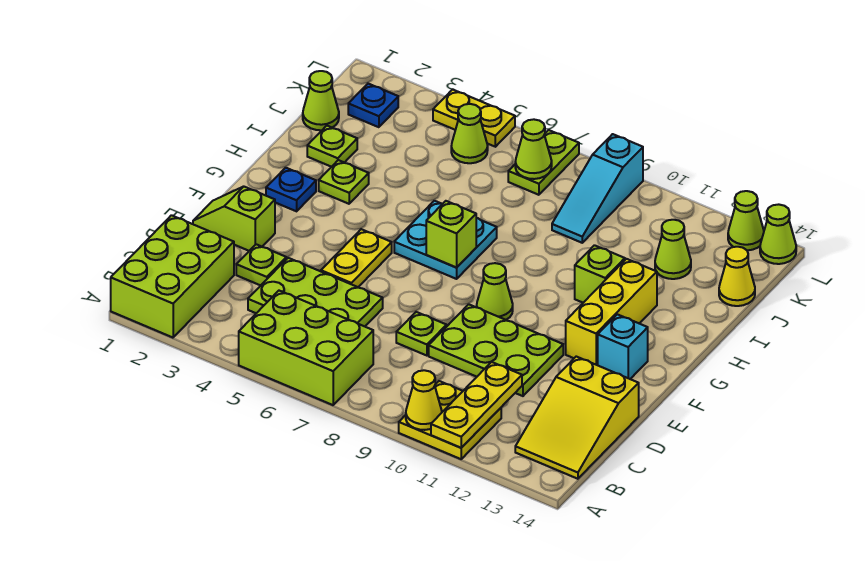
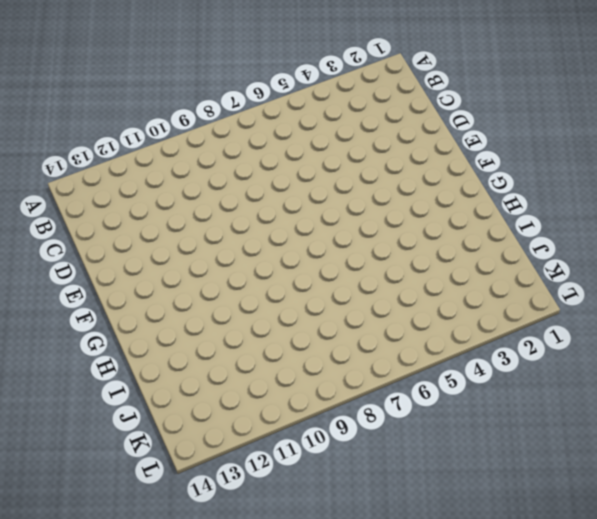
none -> lime brick A1:C2 level 1
none -> lime brick A5:B7 level 1
none -> yellow plate A10:B11 level 1
none -> yellow slope B13:D14 level 1 top D

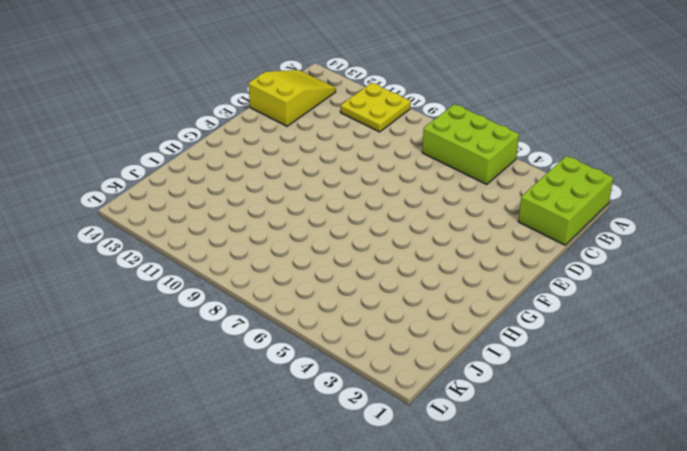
none -> lime plate C4:D6 level 1
none -> lime plate D3 level 1
none -> lime plate D8 level 1
none -> lime plate D9:E11 level 1

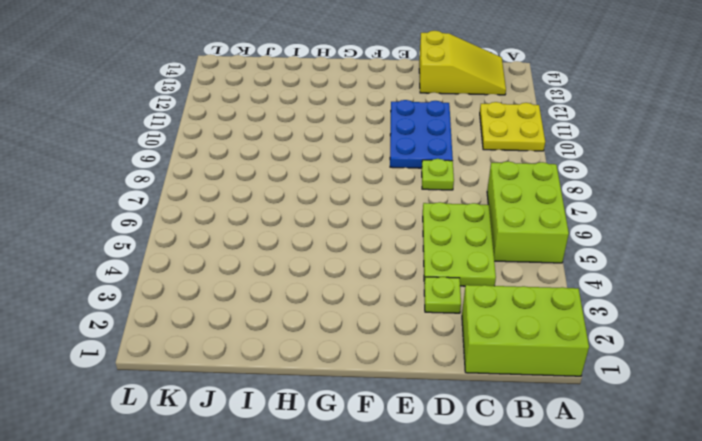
blue plate D9:E11 level 1 -> lime plate D9:E11 level 1
none -> lime slope E1:E2 level 1 top 2
none -> yellow plate E5:F5 level 1
none -> lime cone F9 level 1
none -> yellow brick F12:H12 level 1

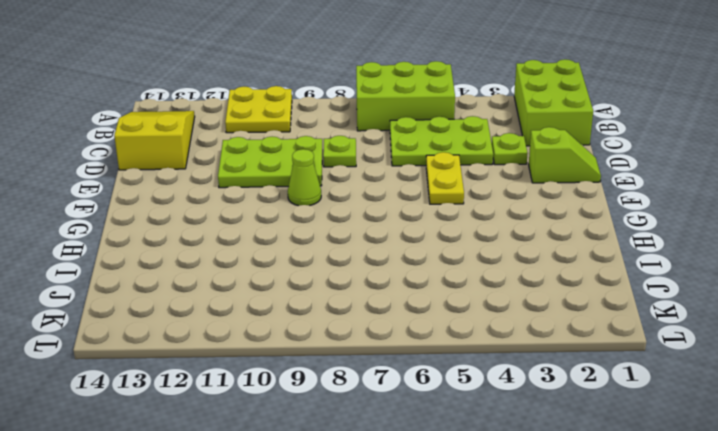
none -> yellow brick F12:H12 level 1
none -> cyan brick F13 level 1
none -> blue plate G2 level 1
none -> cyan plate G6:H7 level 1

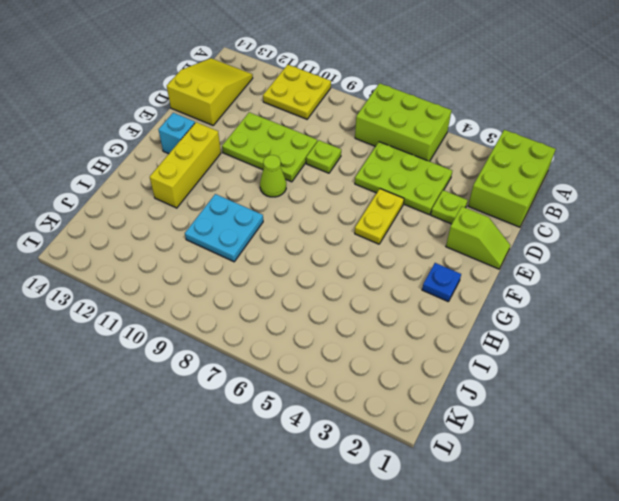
cyan plate H9:I10 level 1 -> cyan plate G6:H7 level 1
none -> lime plate H3 level 1
none -> lime brick H11 level 1
none -> lime plate I2 level 1
none -> lime cone J1 level 1

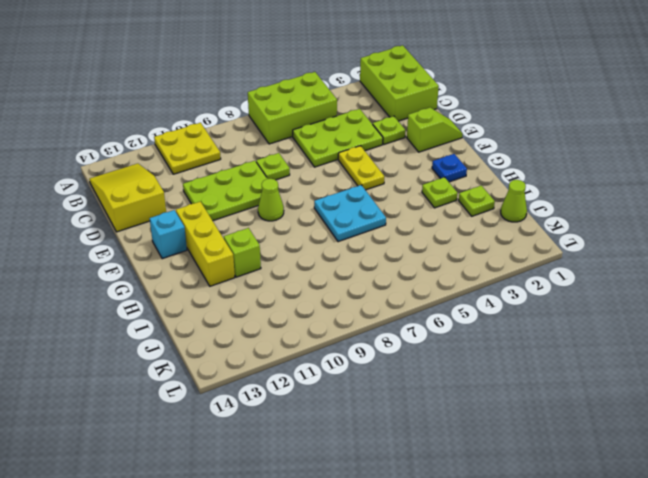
none -> cyan slope J9:L9 level 1 top L
none -> lime cone J12 level 1
none -> yellow cone J14 level 1
none -> blue plate K2 level 1

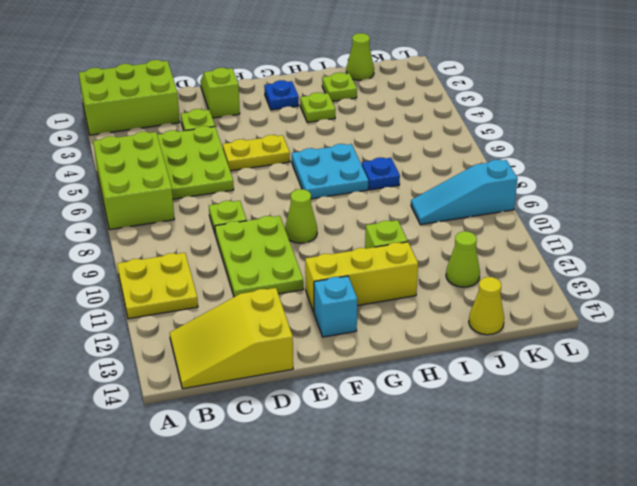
blue plate I7 level 1 -> blue plate K2 level 1
none -> lime cone K5 level 1
none -> lime plate K7:L7 level 1
none -> yellow plate L4:L5 level 1
none -> lime cone L13 level 1

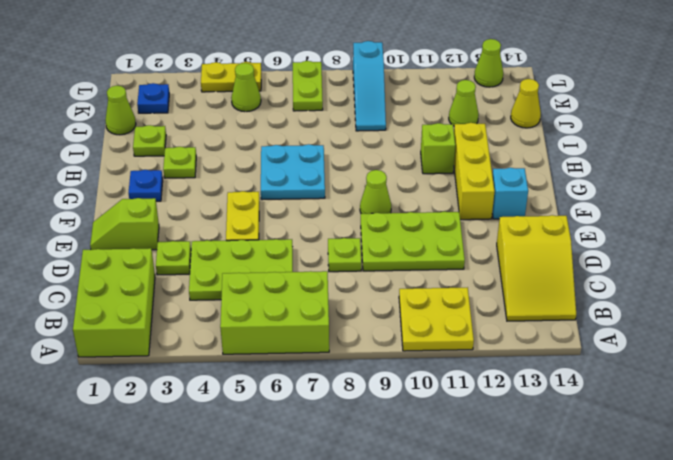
none -> lime cone L14 level 1
none -> yellow cone A10 level 2
none -> yellow plate A11:C11 level 2
none -> lime brick G7 level 2

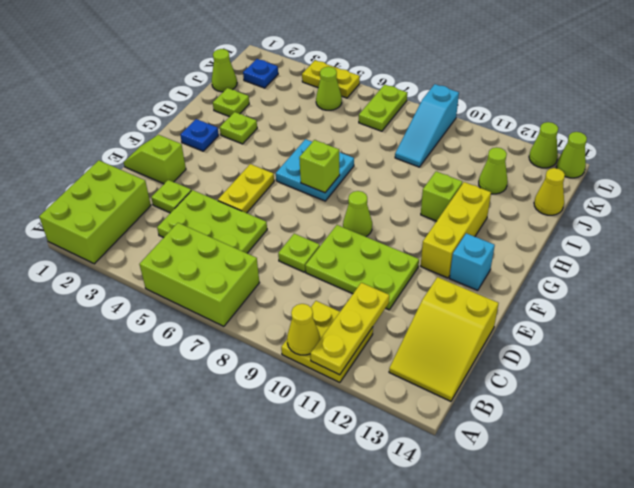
none -> lime cone K7 level 2

